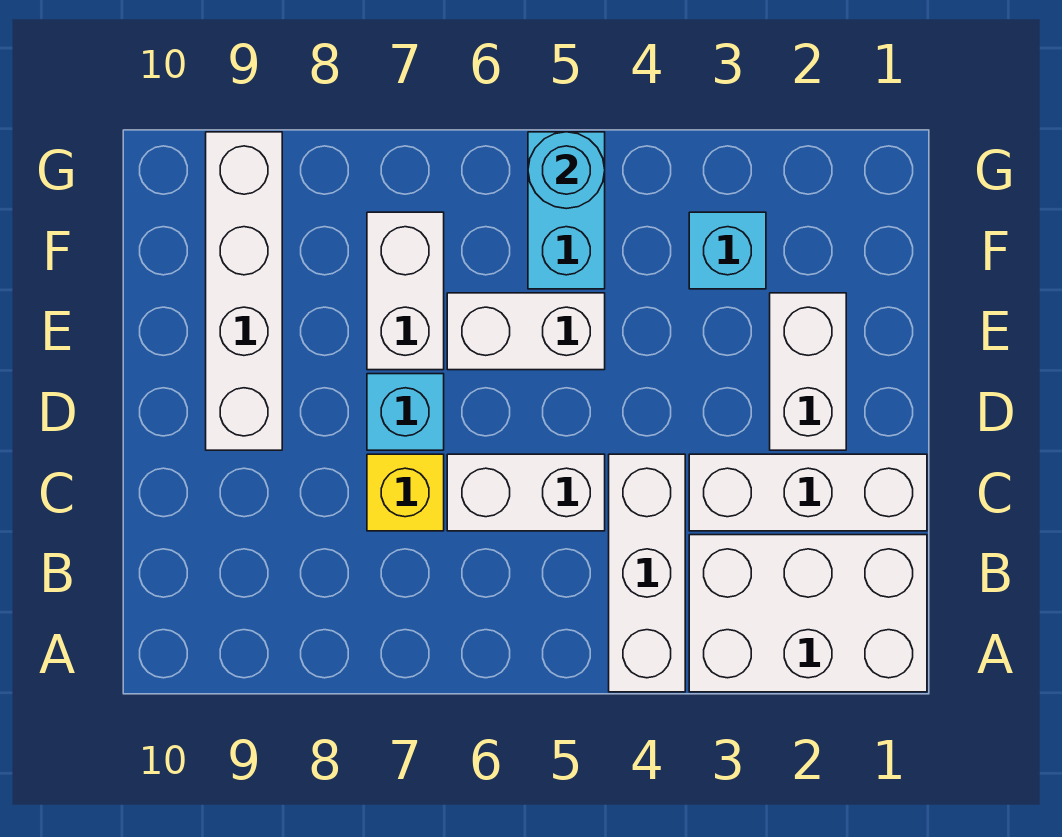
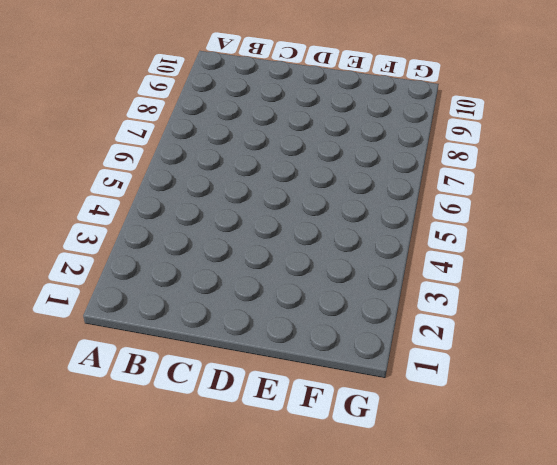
none -> white brick A1:B3 level 1
none -> white brick A4:C4 level 1
none -> white brick C1:C3 level 1

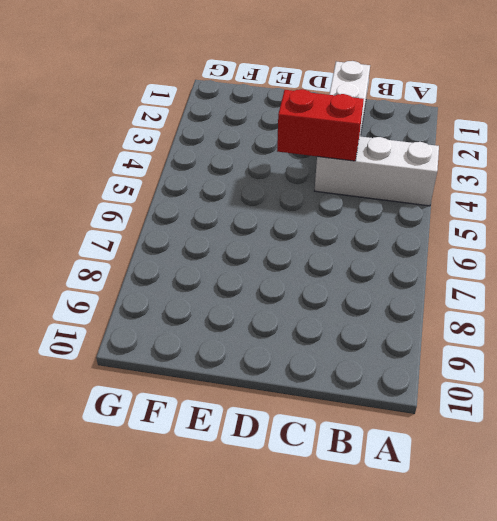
red brick C4:D4 level 2 -> none
none -> white brick A1:B3 level 1
none -> white brick C5:C6 level 1
none -> yellow brick C7 level 1

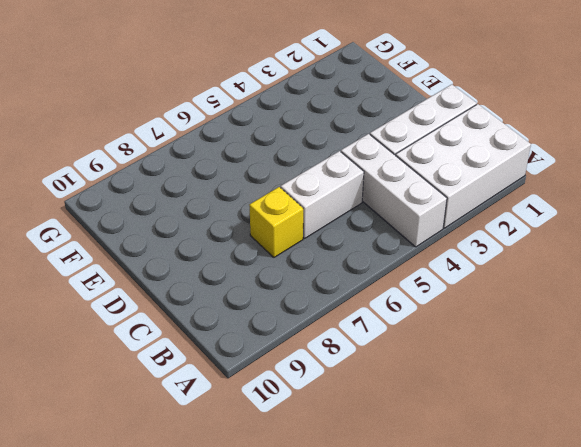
none -> white brick D2:E2 level 1
none -> cyan brick D7 level 1
none -> white brick D9:G9 level 1

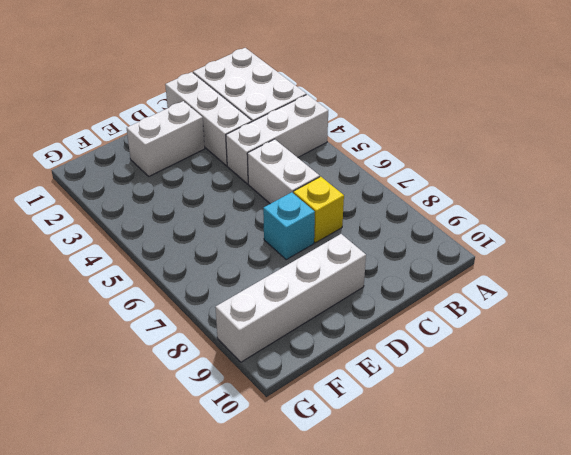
none -> white brick E5:E6 level 1
none -> white brick E7:F7 level 1
none -> cyan brick F3 level 1

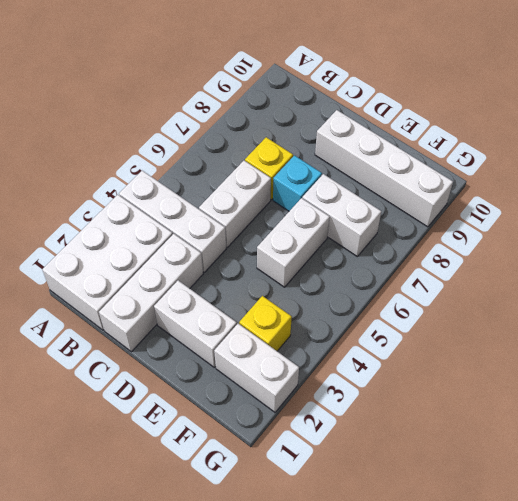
white brick F2:G2 level 1 -> none
yellow brick F3 level 1 -> cyan brick F3 level 1
none -> cyan brick F5:G5 level 1
none -> cyan round brick G5 level 2

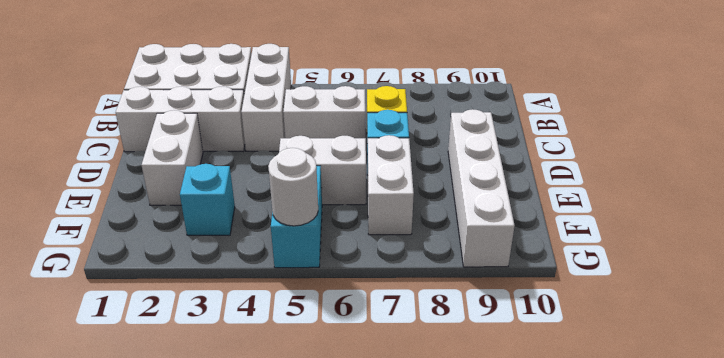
white round brick G5 level 2 -> cyan round brick G5 level 2

